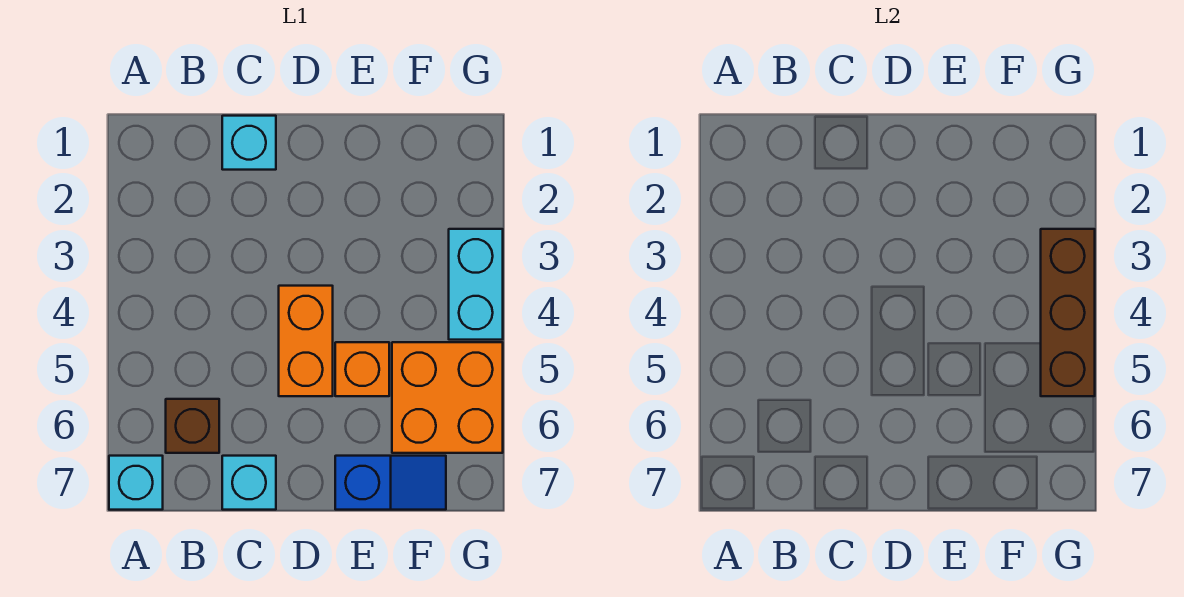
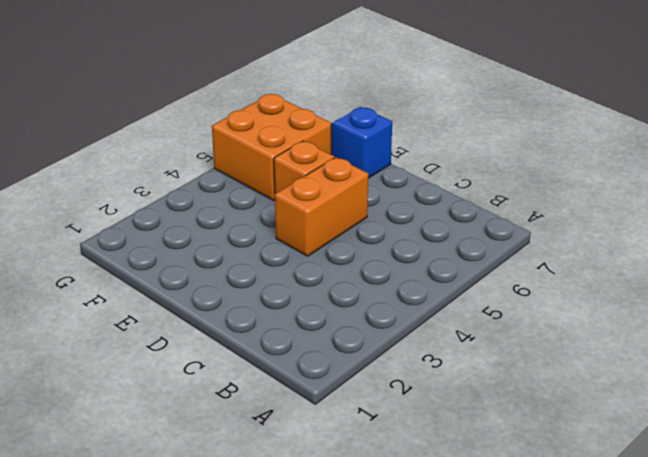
none -> cyan brick A7 level 1
none -> brown brick B6 level 1

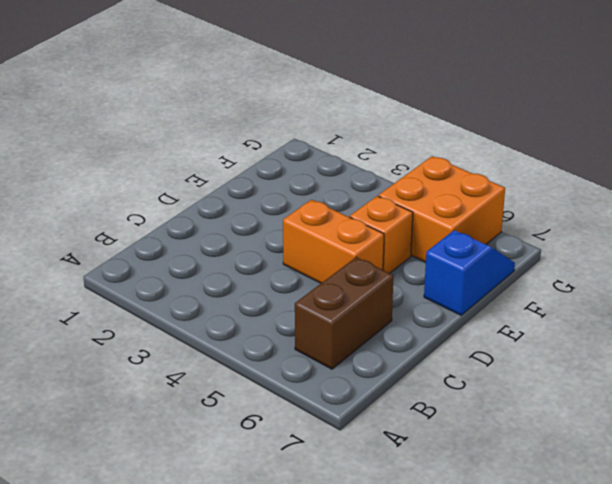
brown brick B6:C6 level 1 -> brown brick B6 level 1
none -> cyan brick A7 level 1
none -> cyan brick C1 level 1

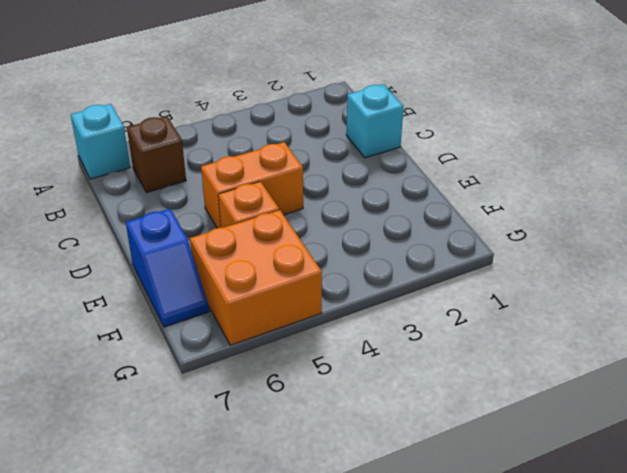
none -> cyan brick C7 level 1
none -> cyan brick G3:G4 level 1

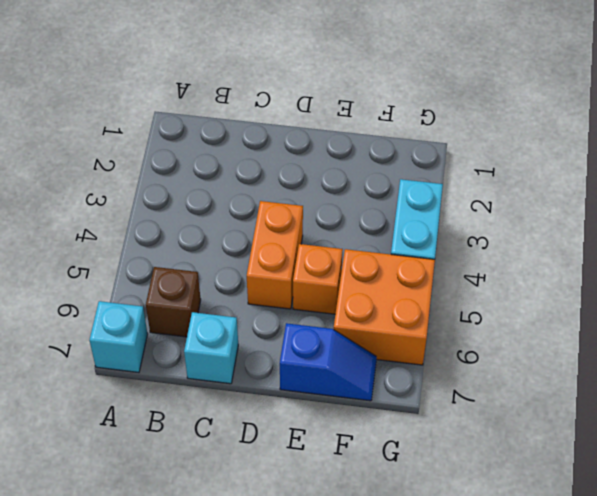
none -> cyan brick C1 level 1
none -> brown brick G3:G5 level 2

